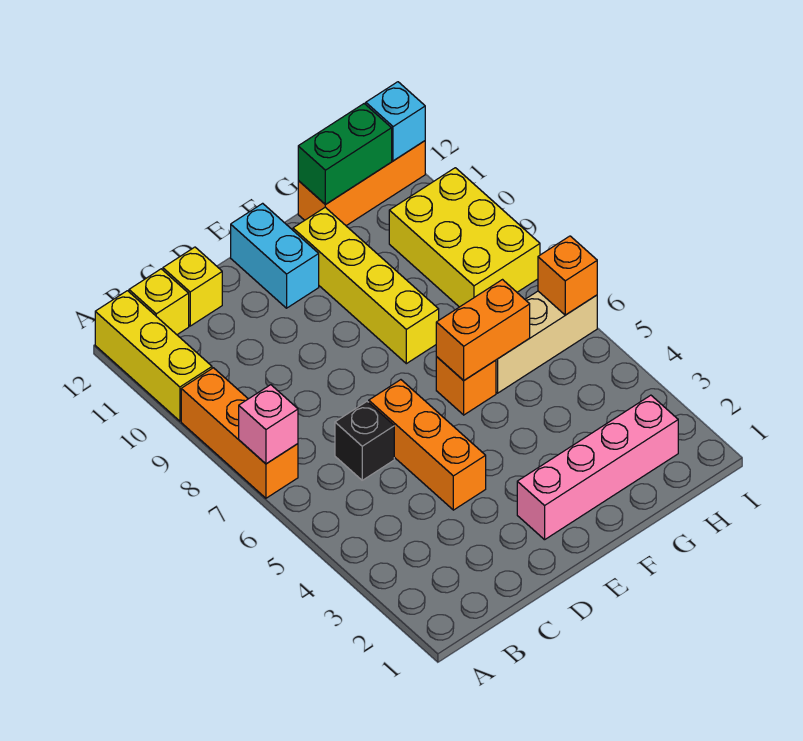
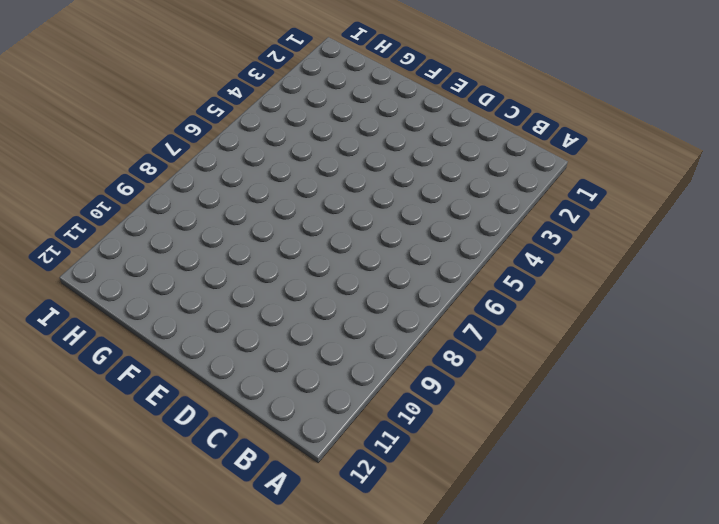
none -> orange brick A7:A9 level 1
none -> yellow brick A10:A12 level 1
none -> yellow brick B12 level 1

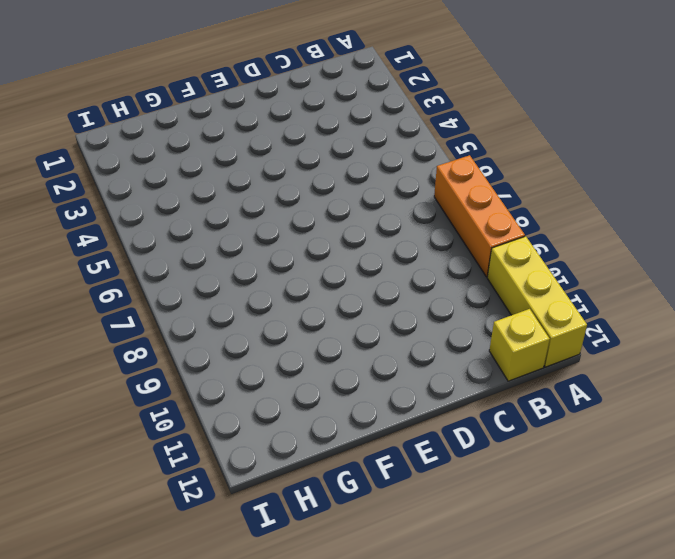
none -> black brick C6 level 1
none -> yellow brick C12 level 1
none -> orange brick D4:D6 level 1

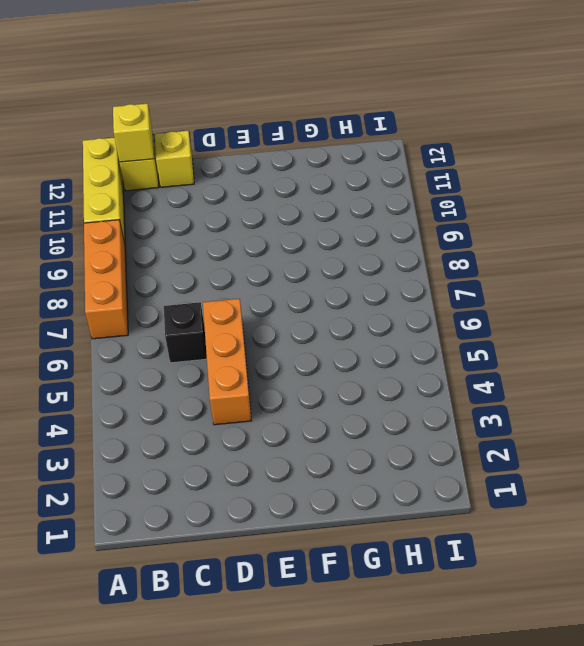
yellow brick B12 level 2 -> none
none -> pink brick E2:H2 level 1
none -> cyan brick E11:E12 level 1
none -> orange brick F6 level 1

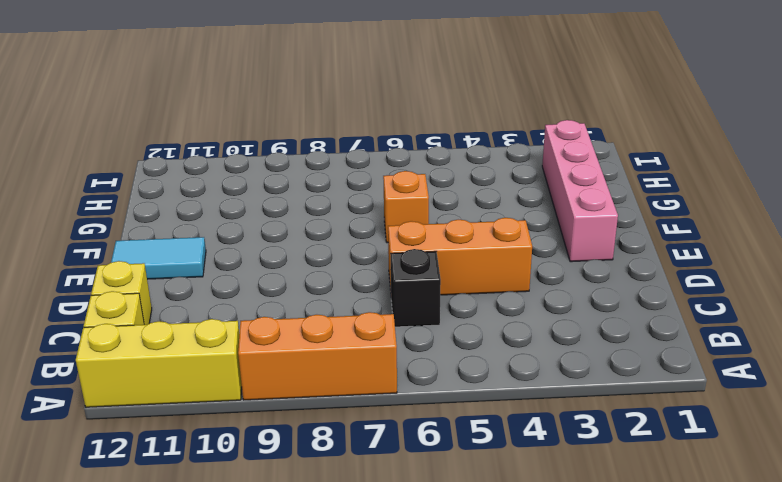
cyan tile E11:E12 level 1 -> cyan brick E11:E12 level 1
none -> yellow brick F8:F11 level 1
none -> tan brick G6:I6 level 1
none -> orange brick G12:I12 level 1

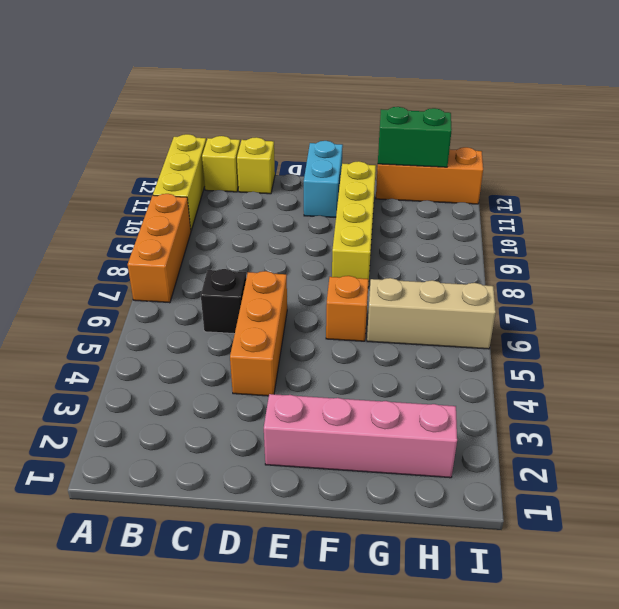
none -> yellow brick H8:I10 level 1
none -> pink brick A7 level 2
none -> orange brick F6:G6 level 2

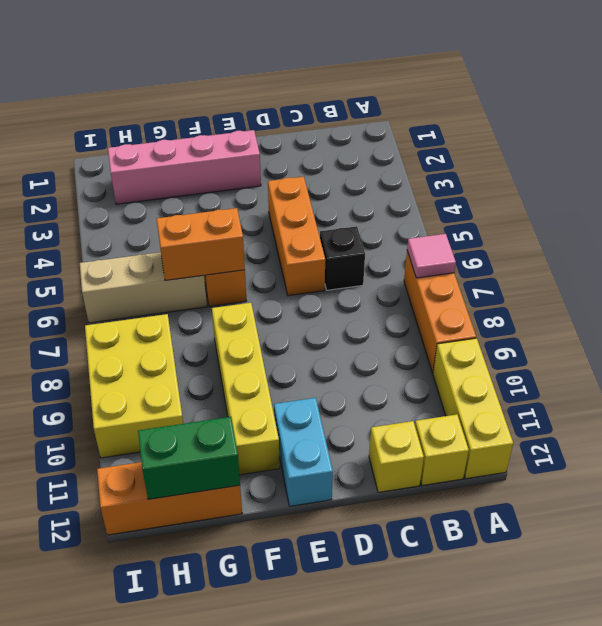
pink tile A7 level 2 -> pink brick A7 level 2
none -> orange brick I6 level 2
none -> cyan brick I12 level 2

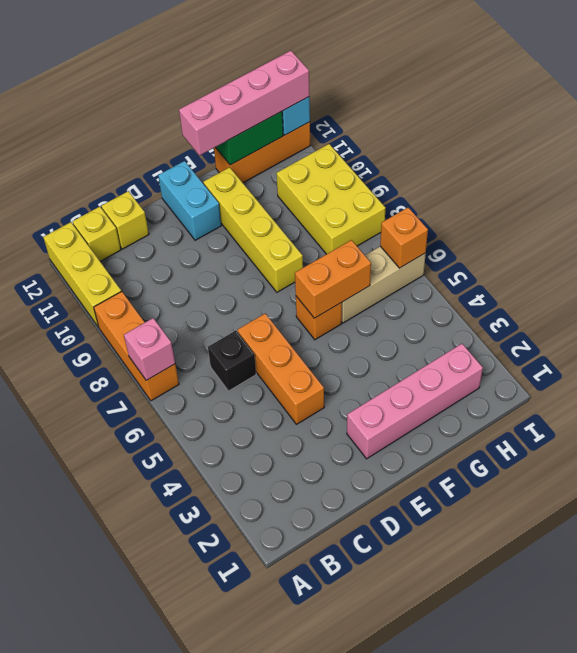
pink brick F12:I12 level 3 -> none

